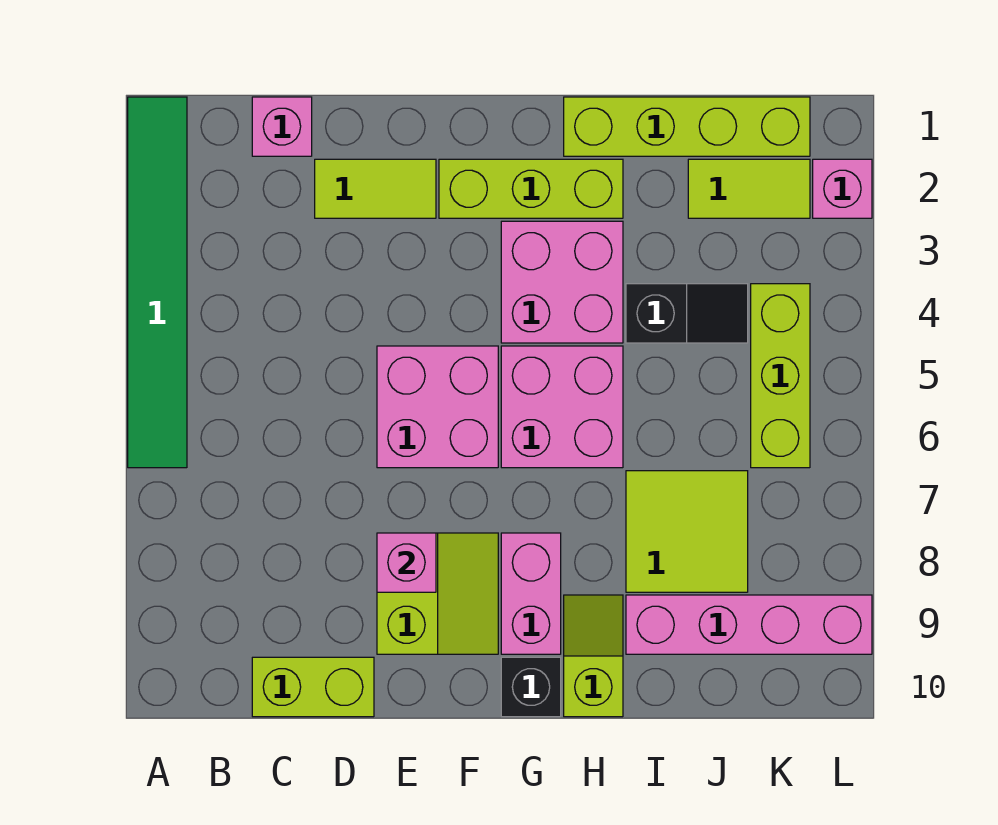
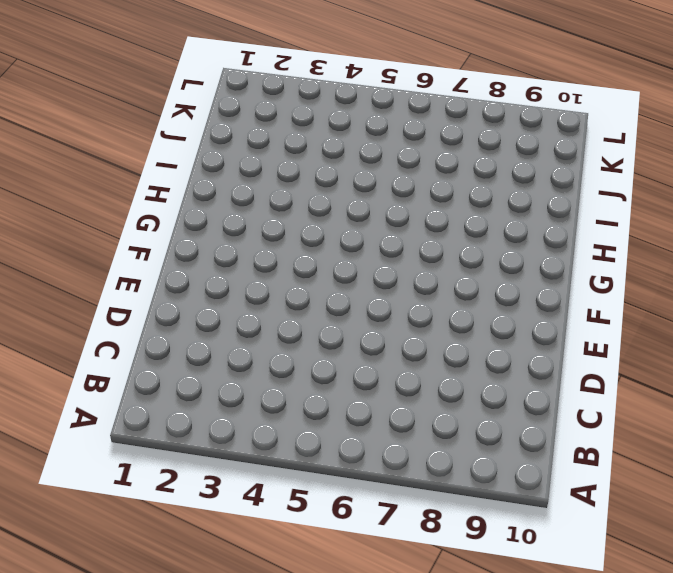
none -> green tile A1:A6 level 1
none -> pink brick C1 level 1
none -> lime brick C10:D10 level 1

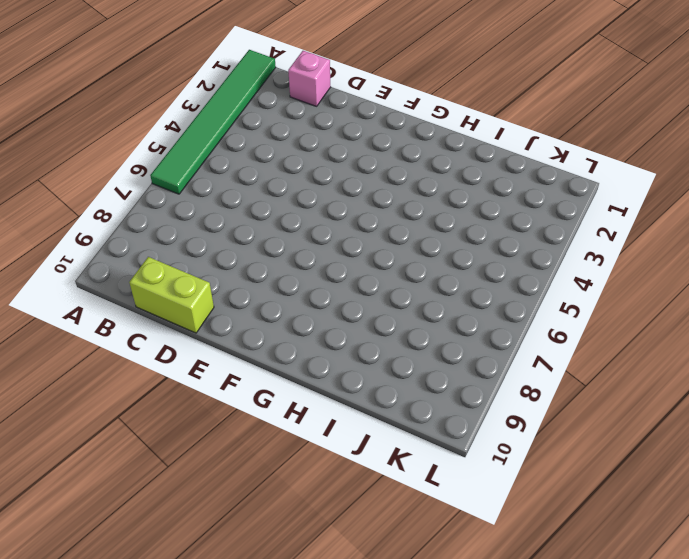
none -> lime tile D2:E2 level 1
none -> pink brick E5:F6 level 1
none -> lime slope E8:F9 level 1 top E

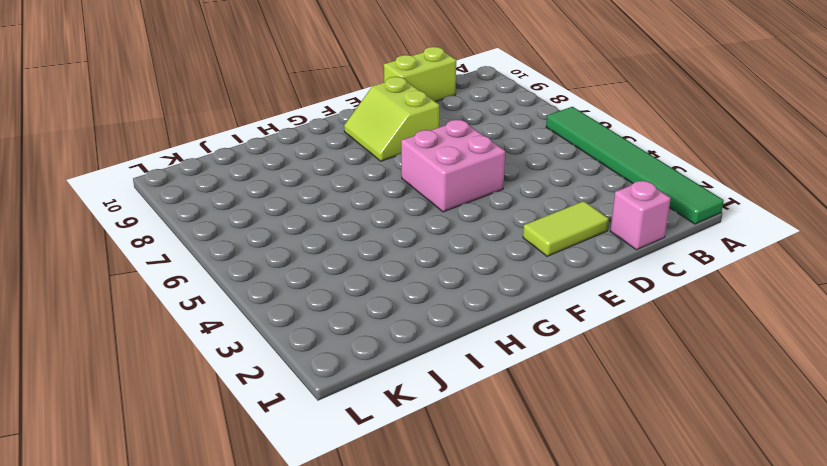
none -> lime brick F2:H2 level 1
none -> pink brick G3:H4 level 1
none -> pink brick G5:H6 level 1

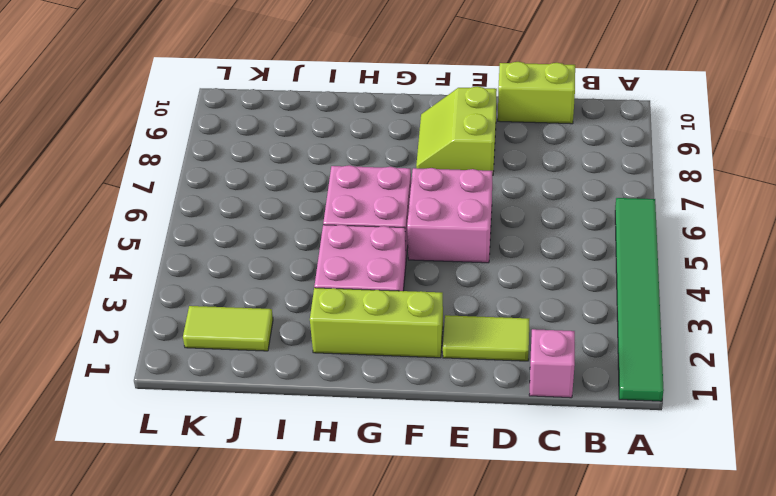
none -> pink brick G8:G9 level 1
none -> black brick G10 level 1
none -> lime brick H1:K1 level 1

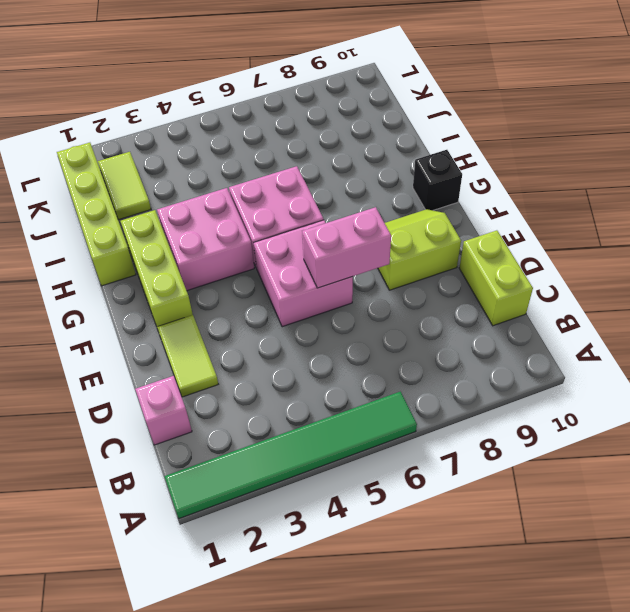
pink brick E6:E7 level 2 -> pink brick G8:G9 level 1
none -> lime slope H9:H10 level 1 top 10
none -> black slope I4:J4 level 1 top I
none -> lime tile I7:J8 level 1

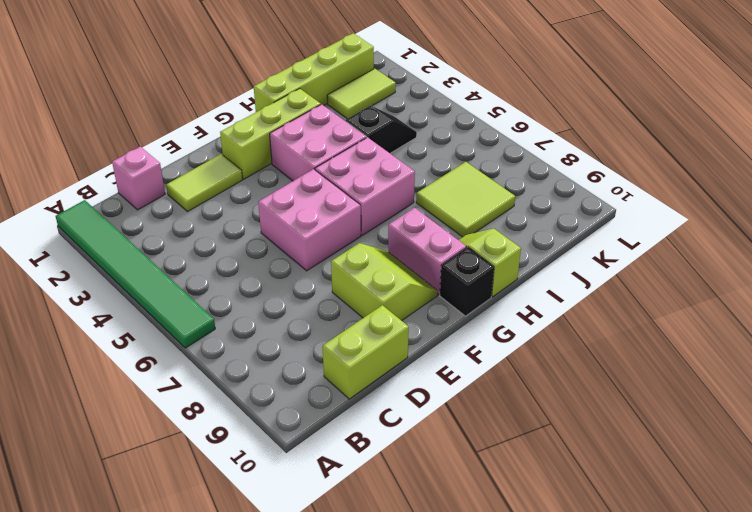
none -> pink brick I9:L9 level 1
none -> lime brick K4:K6 level 1
none -> pink brick L2 level 1

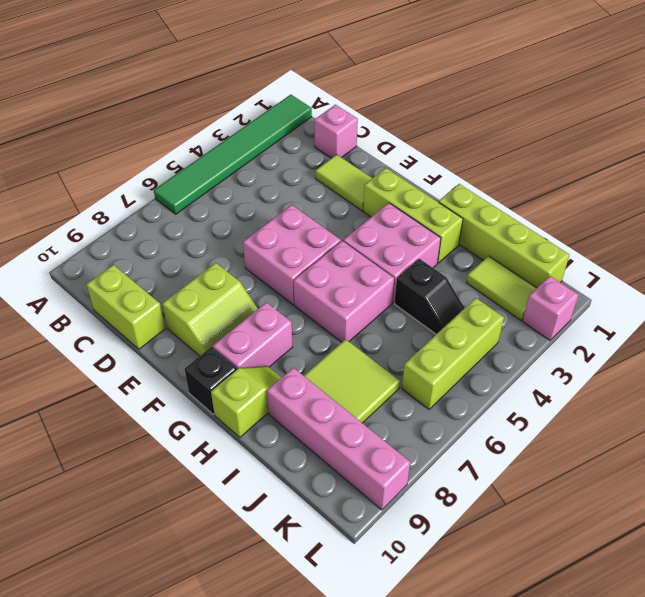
none -> pink brick E8 level 2

